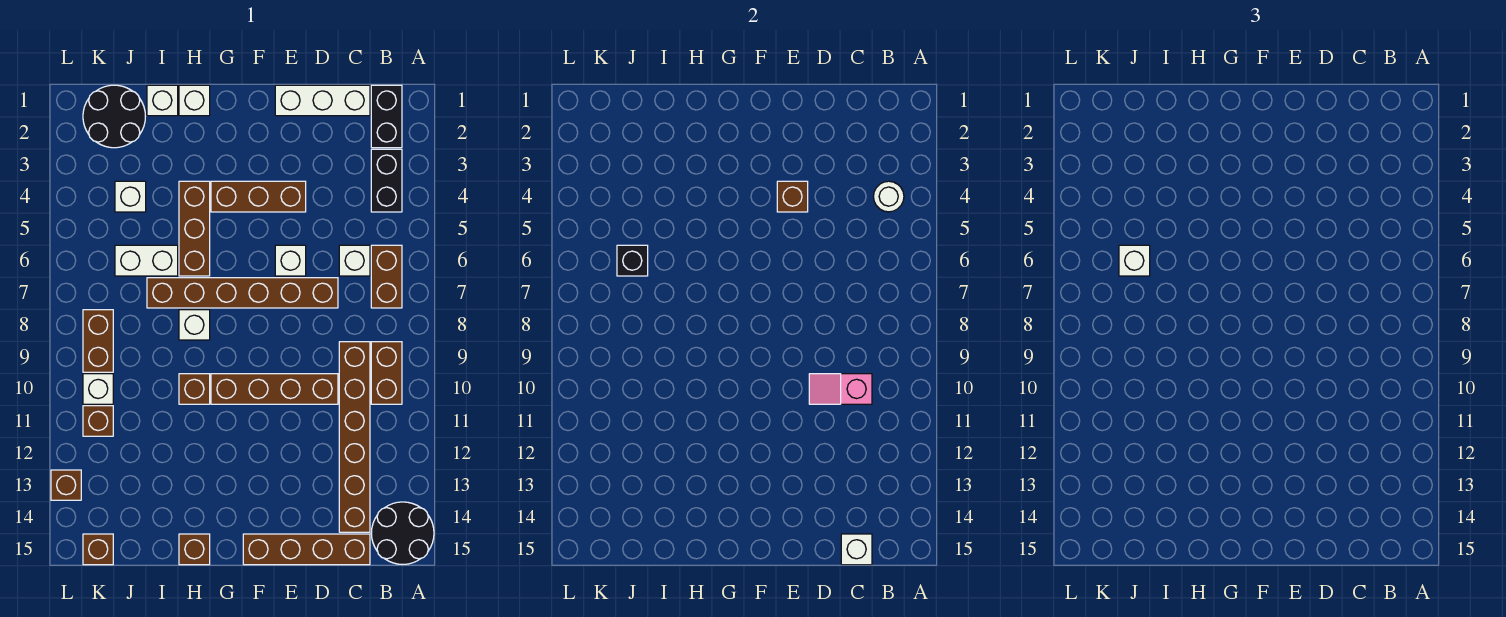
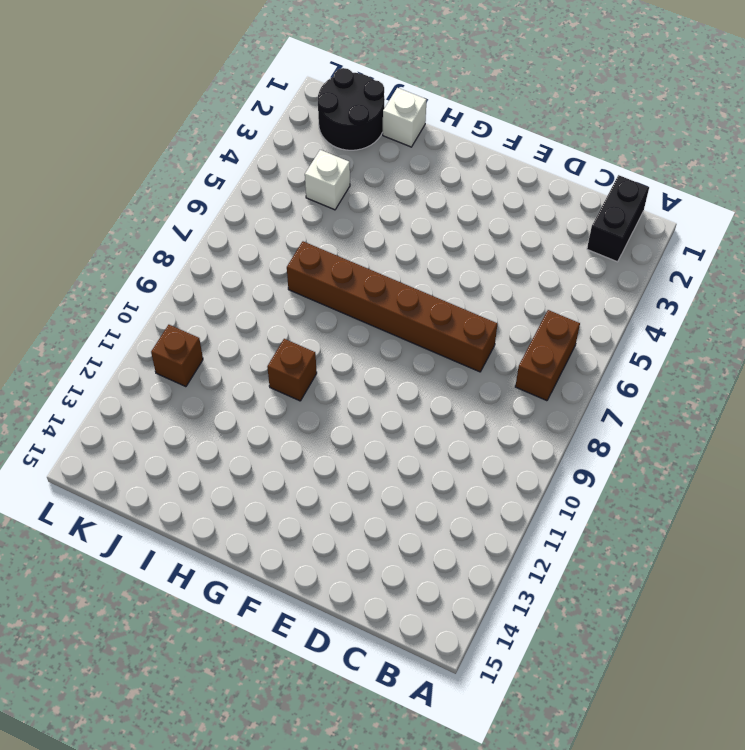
none -> black round brick A14:B15 level 1
none -> black brick B3:B4 level 1
none -> brown brick B9:B10 level 1
none -> white brick C1:E1 level 1

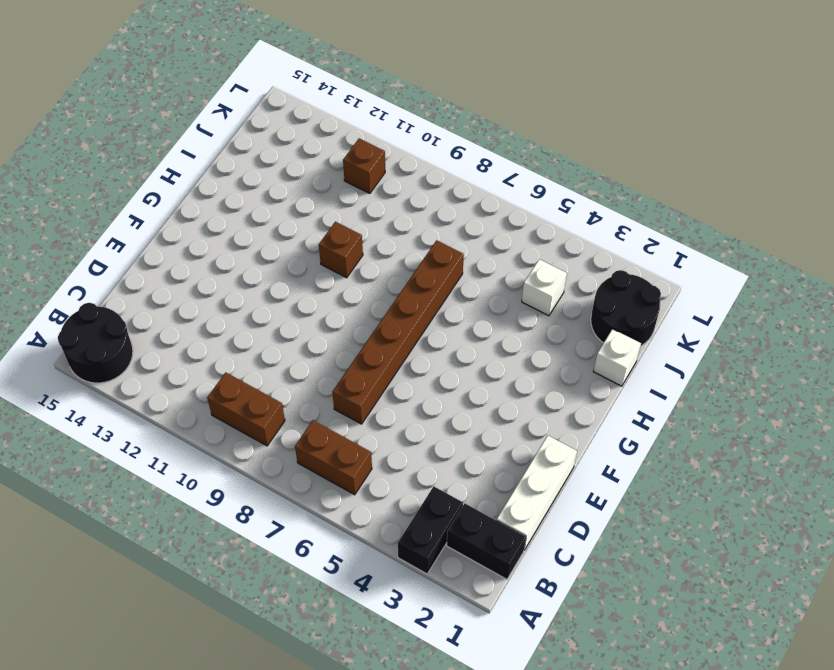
black brick A3:B3 level 1 -> black brick B3:B4 level 1
none -> white brick C6 level 1
none -> brown brick C9:C14 level 1
none -> brown brick C15:F15 level 1
none -> brown brick D10:G10 level 1

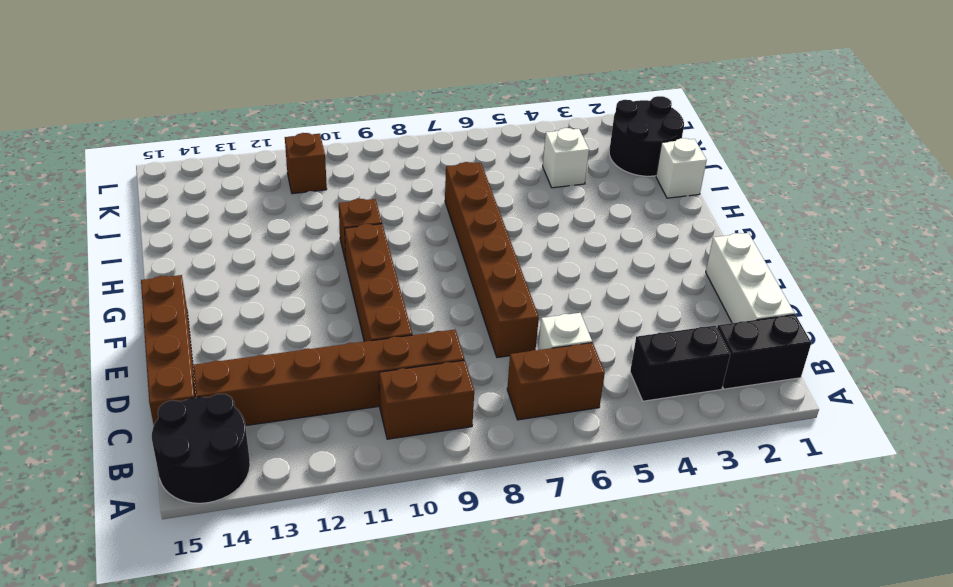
none -> brown brick E4:G4 level 1
none -> white brick E6 level 1
none -> white brick H1 level 1
none -> brown brick H4:H6 level 1

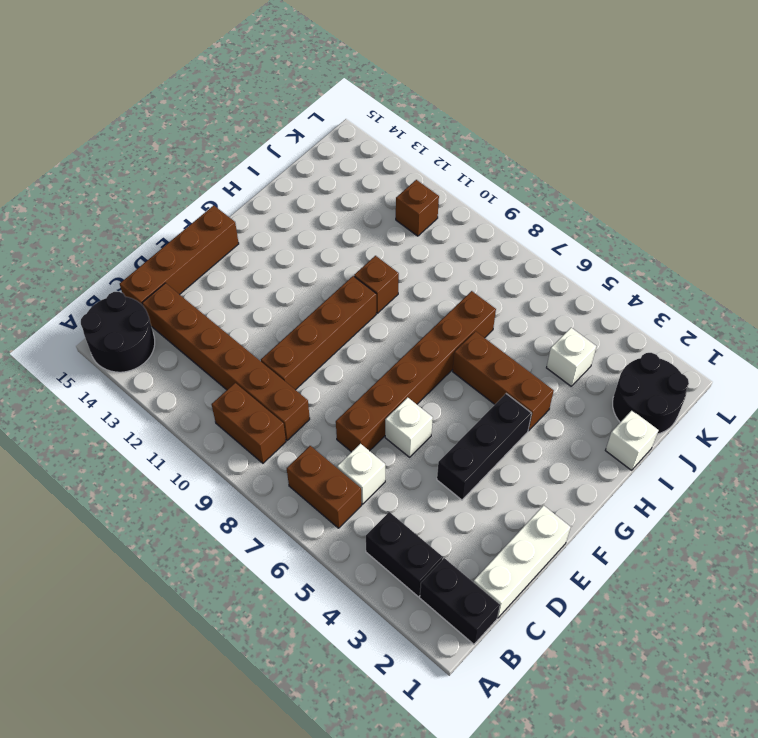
black brick E4:G4 level 1 -> brown brick E4:G4 level 1
none -> white brick H1 level 1
none -> white brick H8 level 1
none -> brown brick H15 level 1
none -> white brick I6:J6 level 1

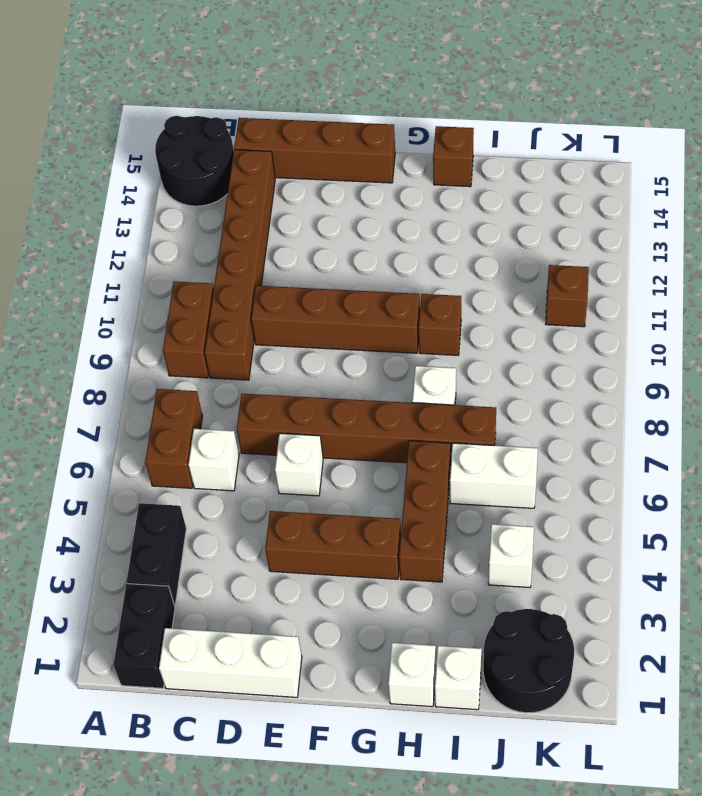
none -> brown brick K8:K9 level 1
none -> white brick K10 level 1
none -> brown brick K15 level 1
none -> brown brick L13 level 1

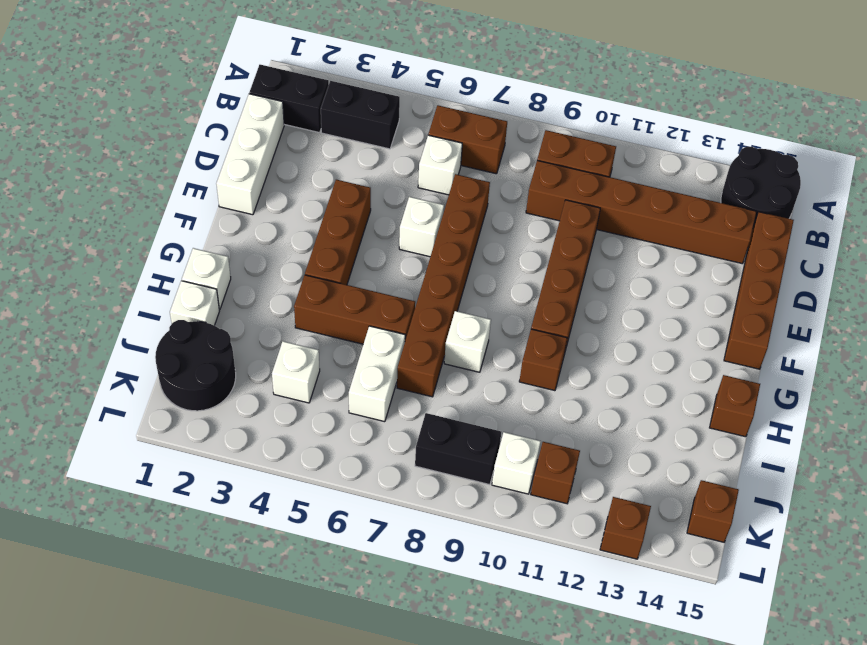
black brick K8:K9 level 1 -> brown brick K8:K9 level 1
none -> white round brick B4 level 2
none -> pink slope C10:D10 level 2 top C
none -> white brick C15 level 2
none -> brown brick E4 level 2

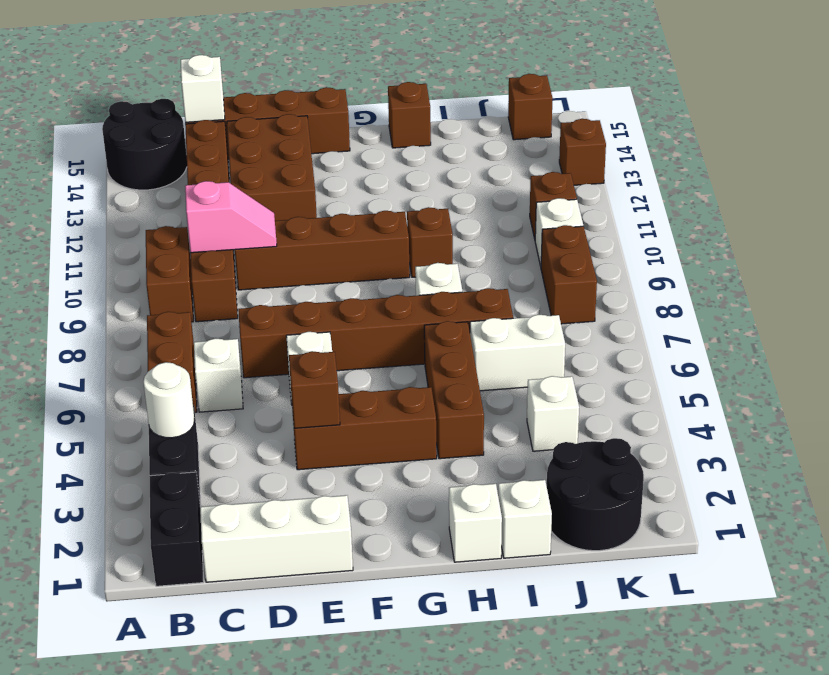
brown brick D12:E14 level 1 -> none
none -> black brick J6 level 2
none -> white brick J6 level 3

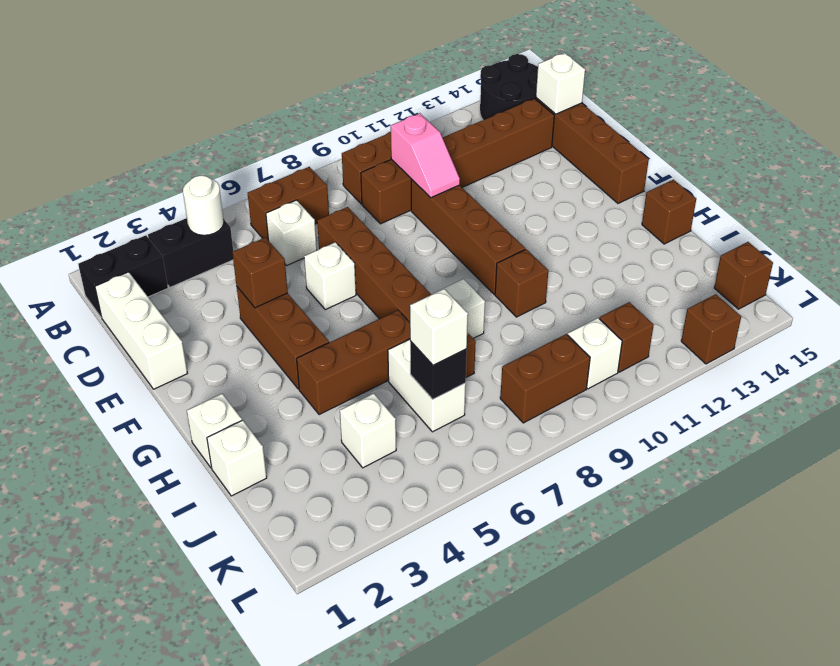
none -> black round brick J1:K2 level 1

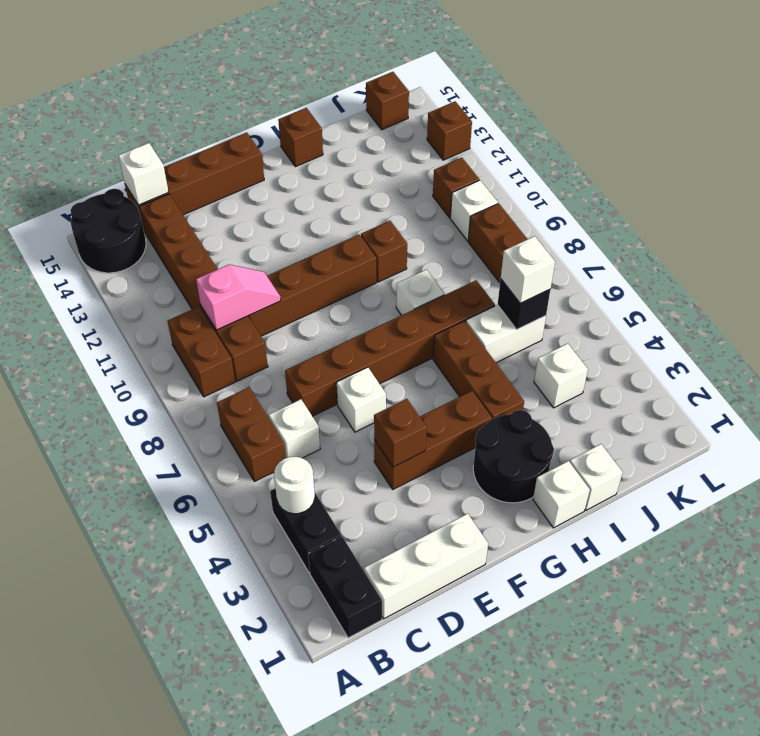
black round brick G2:H3 level 1 -> black round brick J1:K2 level 1

